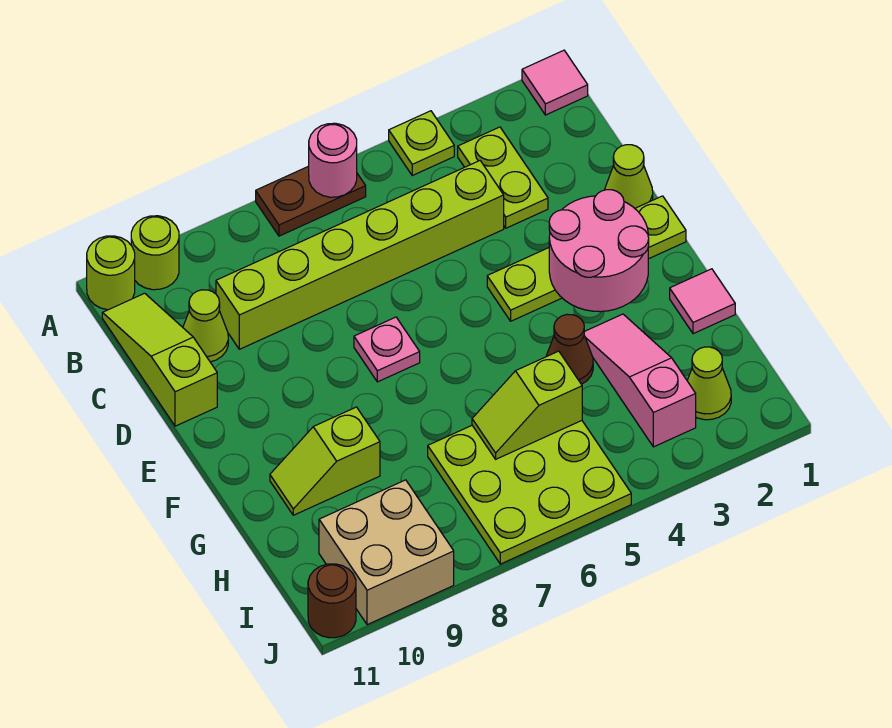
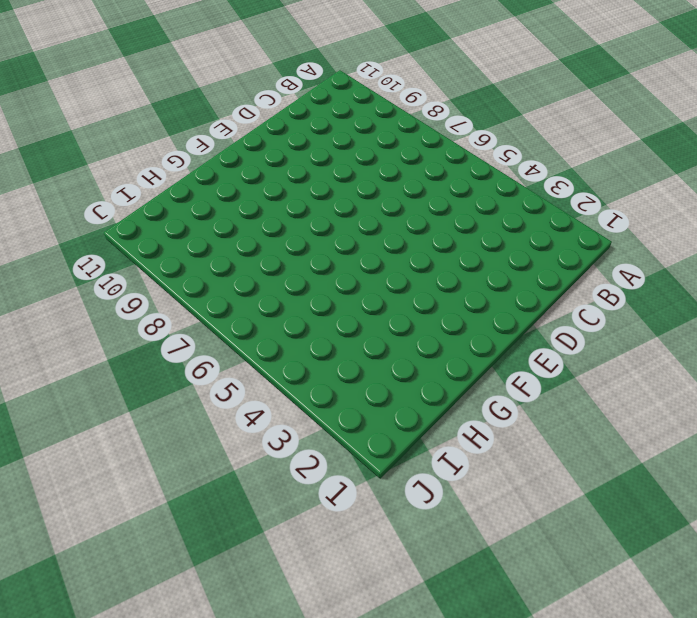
none -> pink tile A1 level 1
none -> lime plate A4 level 1
none -> brown plate A6:A7 level 1

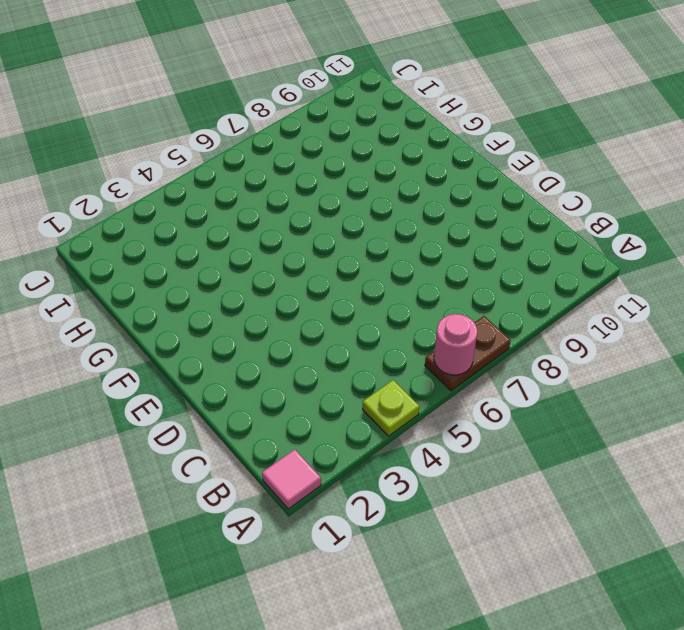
none -> lime round brick A10 level 1
none -> lime round brick A11 level 1
none -> lime plate B3:C3 level 1

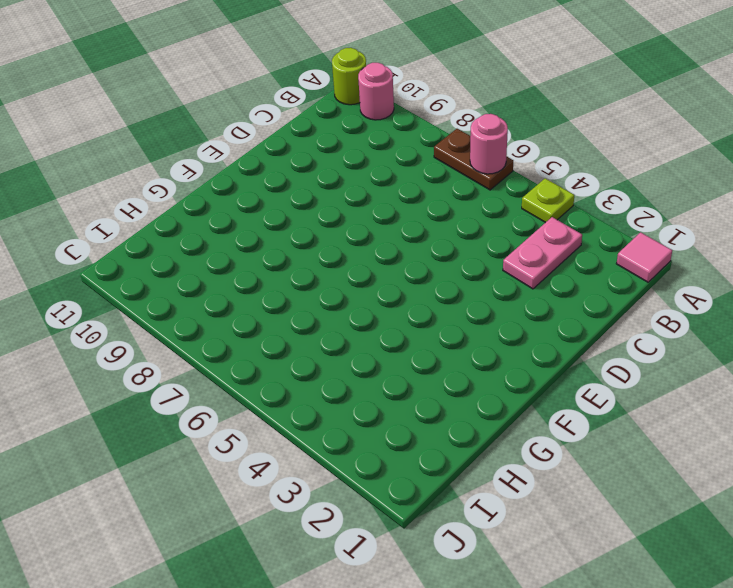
pink round brick A10 level 1 -> lime round brick A10 level 1
pink plate B3:C3 level 1 -> lime plate B3:C3 level 1
none -> lime slope B11:D11 level 1 top D
none -> lime brick C4:C9 level 1
none -> lime cone C10 level 1

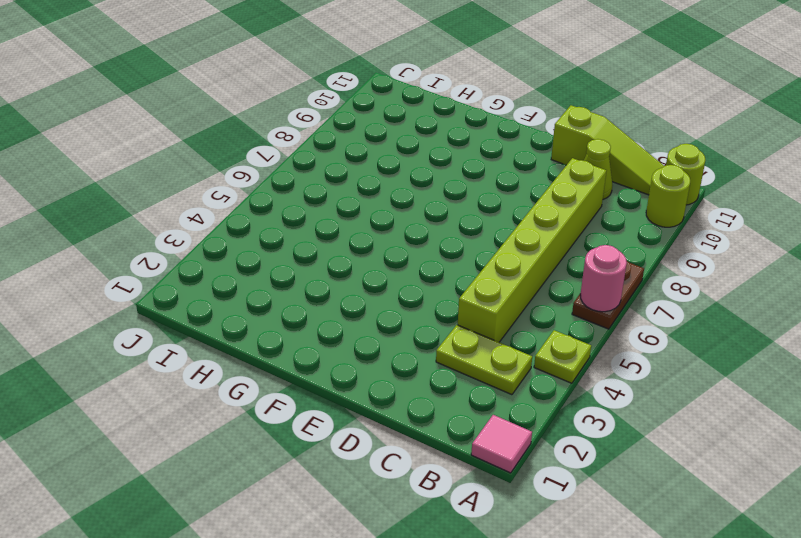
none -> lime cone D1 level 1
none -> lime plate E1:E4 level 1
none -> pink plate E7 level 1

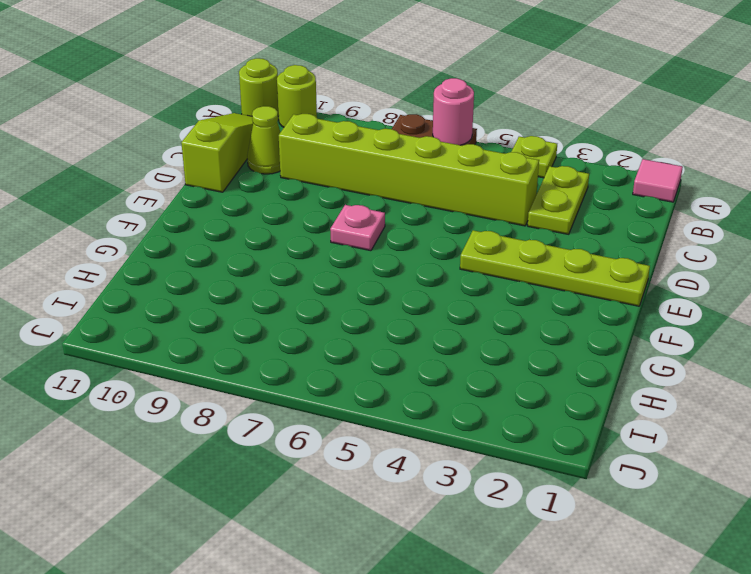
none -> lime cone D1 level 1
none -> pink tile G1 level 1
none -> pink slope G3:I3 level 1 top I

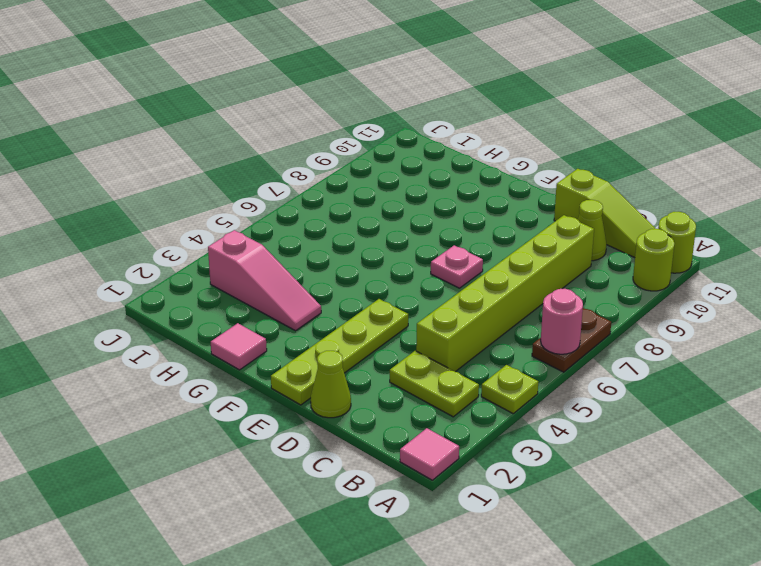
none -> brown cone G4 level 1
none -> lime slope G9:G10 level 1 top 9
none -> lime plate H5:J7 level 1

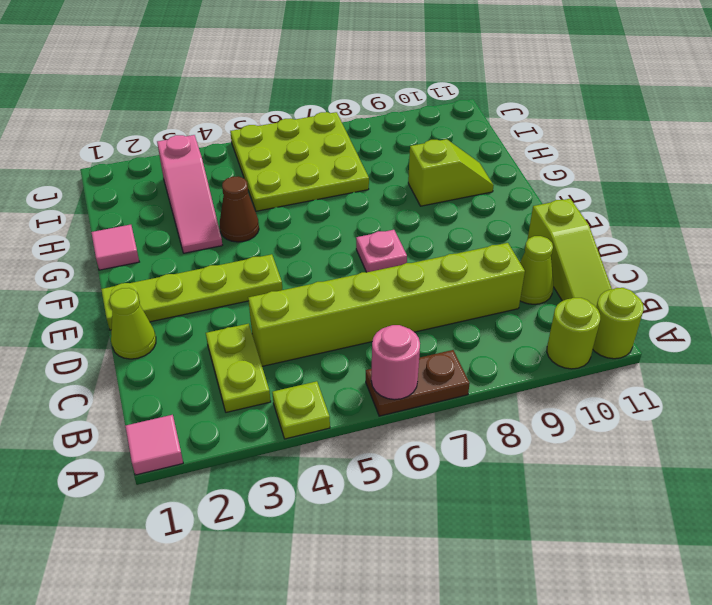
none -> lime cone I2 level 1
none -> tan brick I9:J10 level 1
none -> brown round brick J11 level 1

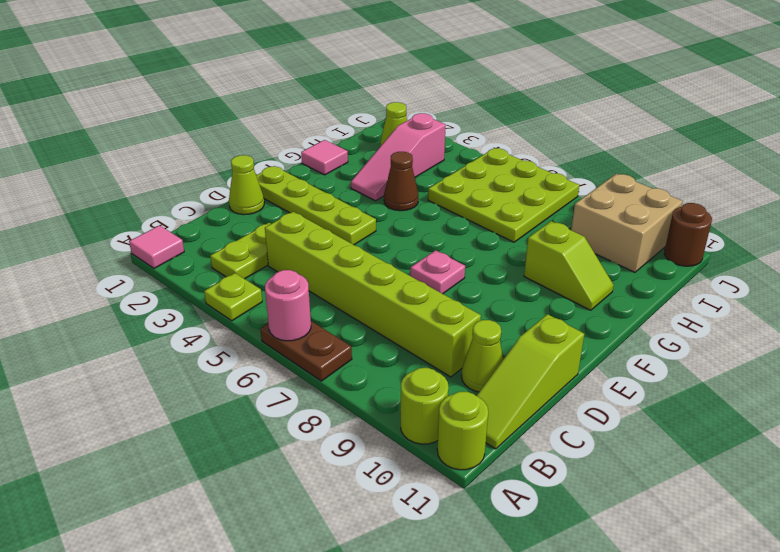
none -> pink round brick E2:F3 level 2
none -> lime slope H5:H6 level 2 top 5

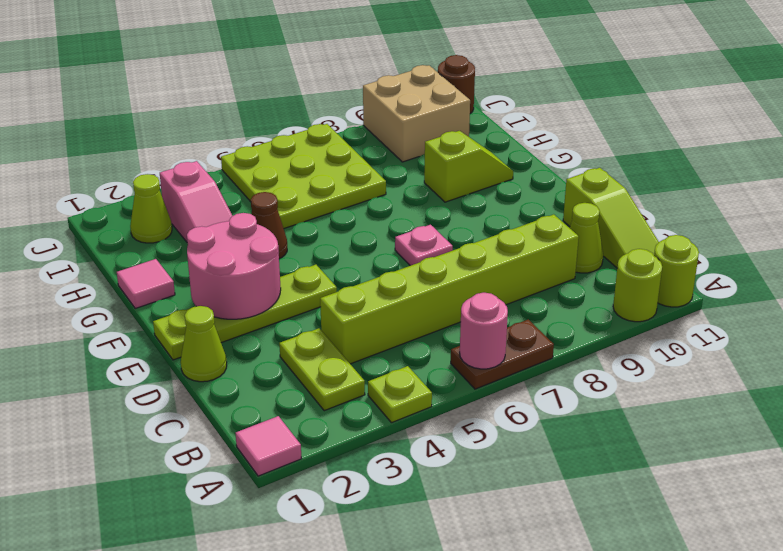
none -> lime slope H5:H6 level 2 top 5

